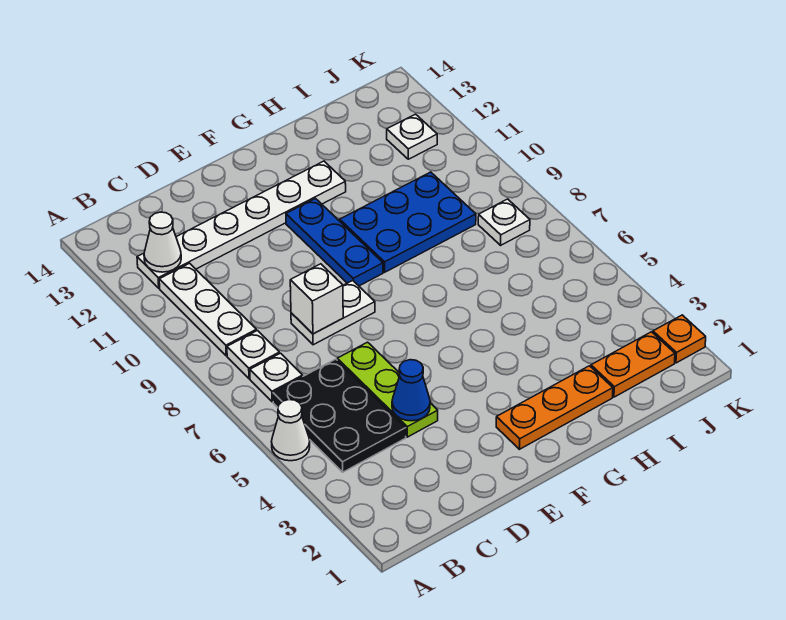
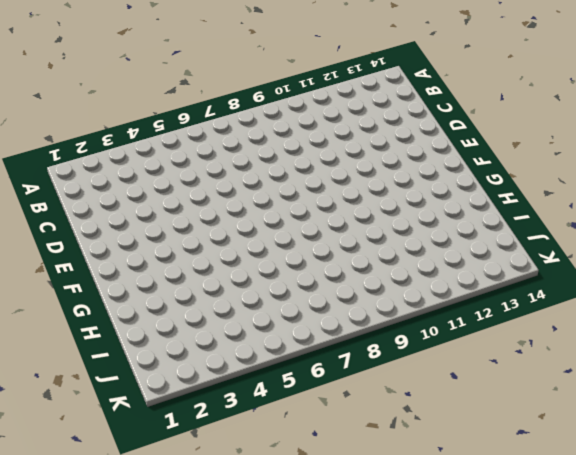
none -> white cone A5 level 1
none -> black plate B4:C6 level 1
none -> white plate B7 level 1

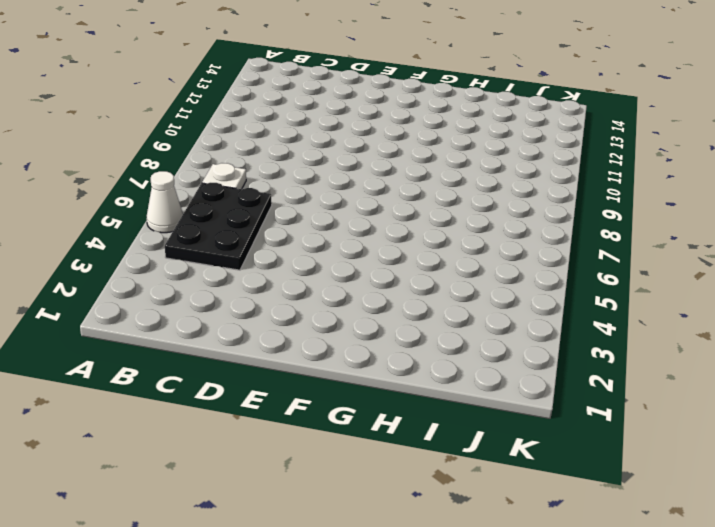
none -> white plate B8 level 1
none -> white plate B9:B11 level 1
none -> white plate B12:G12 level 1

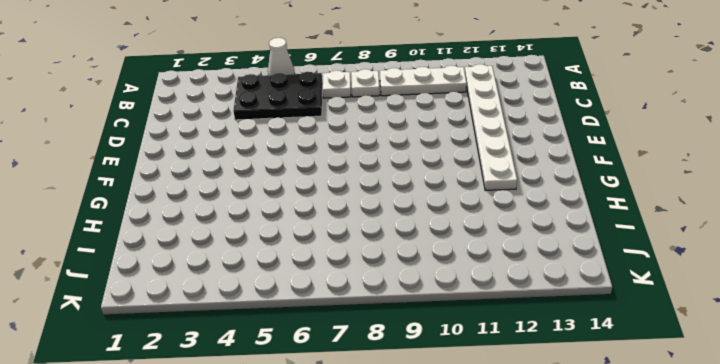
none -> lime plate D4:D6 level 1
none -> white plate D8:E8 level 1
none -> orange plate F2:H2 level 1

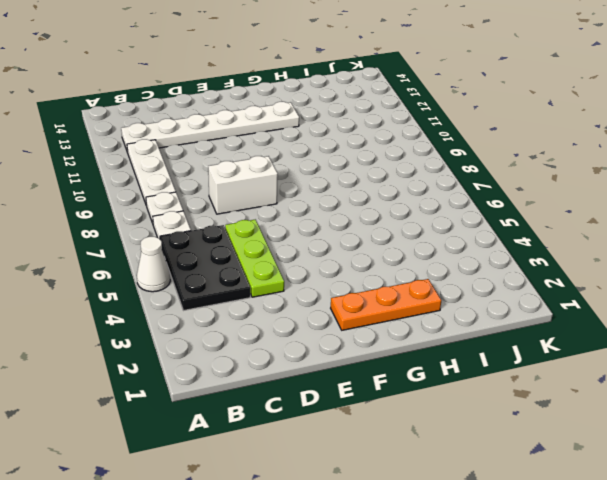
white brick D8:E8 level 1 -> white plate D8:E8 level 1
none -> blue plate F9:F11 level 1
none -> blue plate G9:I10 level 1
none -> orange plate I2:J2 level 1

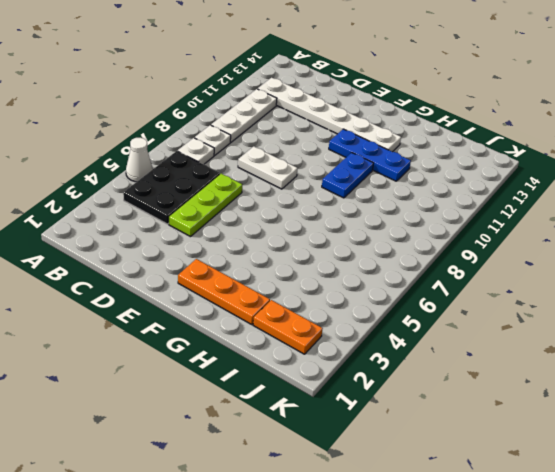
blue plate F11:H11 level 1 -> blue plate F9:F11 level 1
blue plate G9:G10 level 1 -> blue plate G9:I10 level 1
none -> white plate J8 level 1
none -> white plate J12 level 1
none -> orange plate K2 level 1

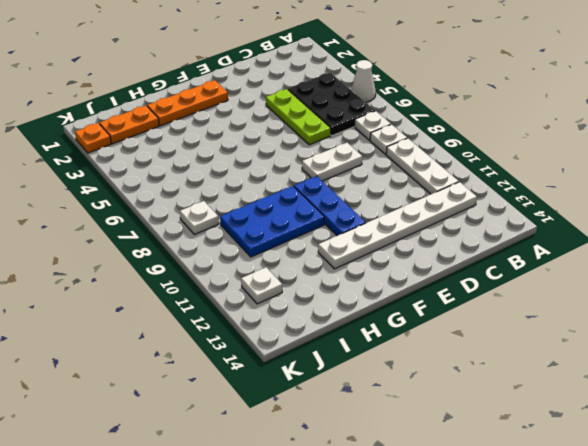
none -> white cone B12 level 2
none -> blue cone D4 level 2
none -> white brick D8 level 2

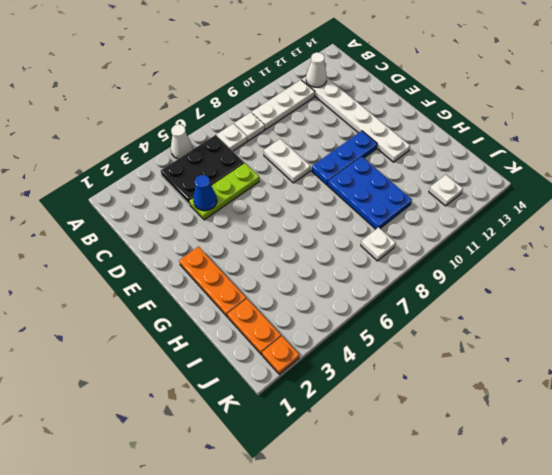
none -> white brick D8 level 2

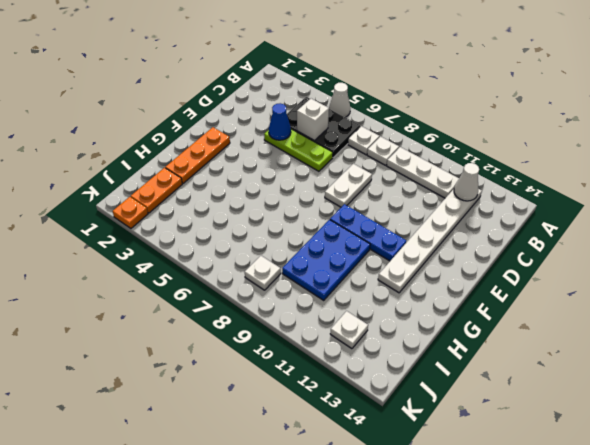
white brick C5 level 2 -> white brick D8 level 2

